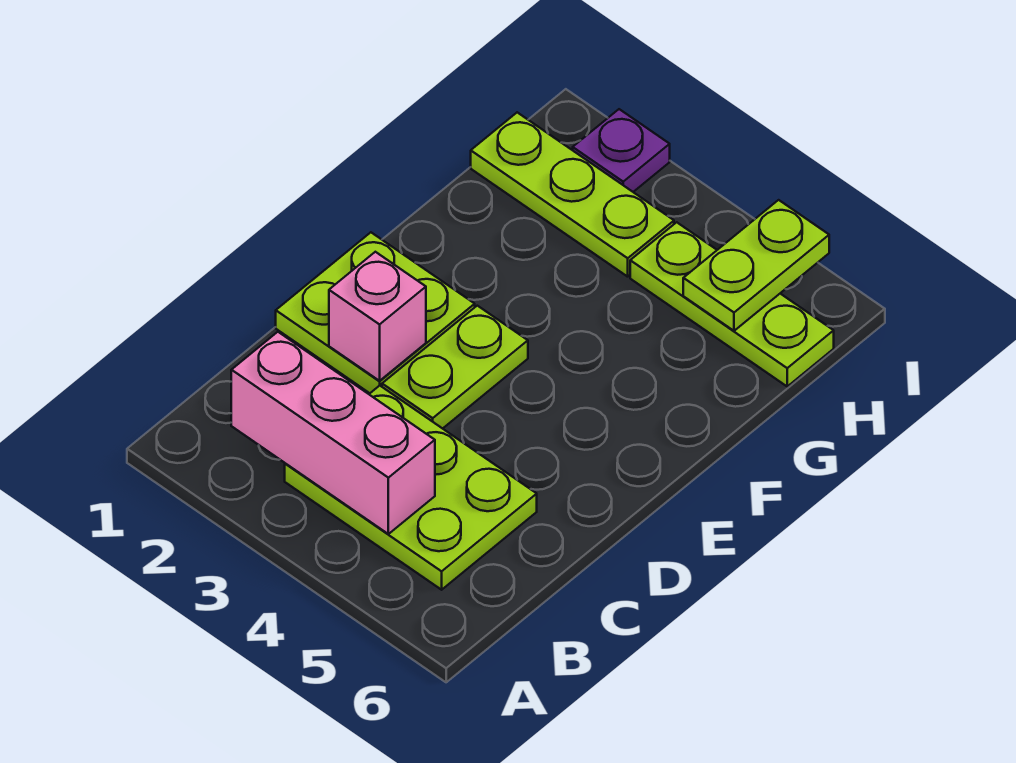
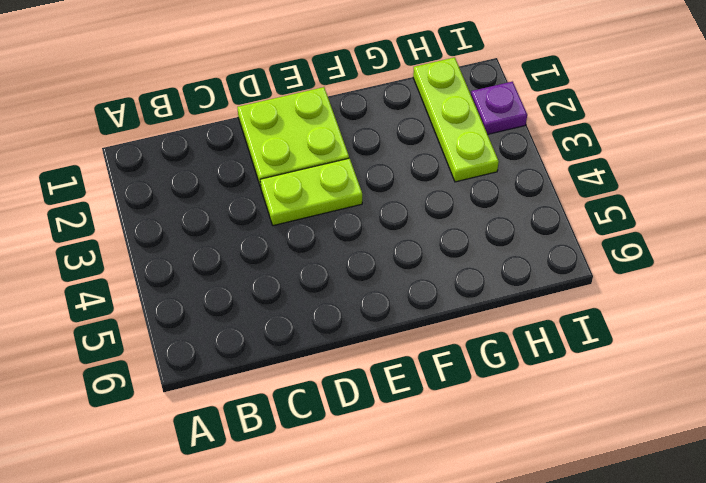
none -> lime plate B3:C5 level 1
none -> lime plate H4:H6 level 1

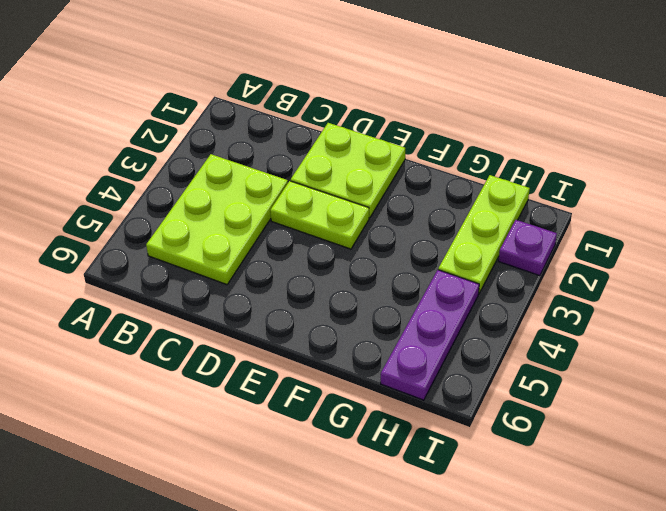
purple plate H4:H6 level 1 -> lime plate H4:H6 level 1
none -> pink brick B2:B4 level 2
none -> pink brick D2 level 2

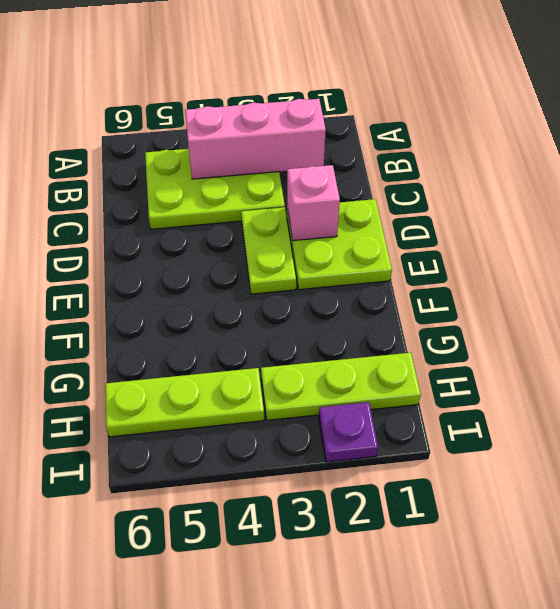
none -> lime plate H5:I5 level 2

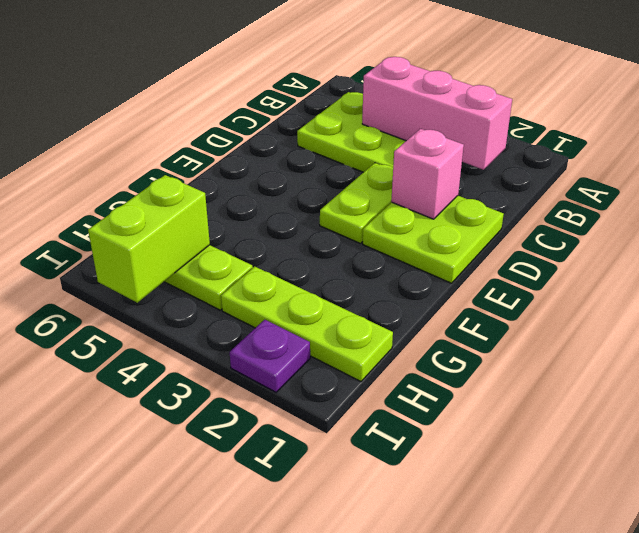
lime brick H5:I5 level 2 -> lime plate H5:I5 level 2

